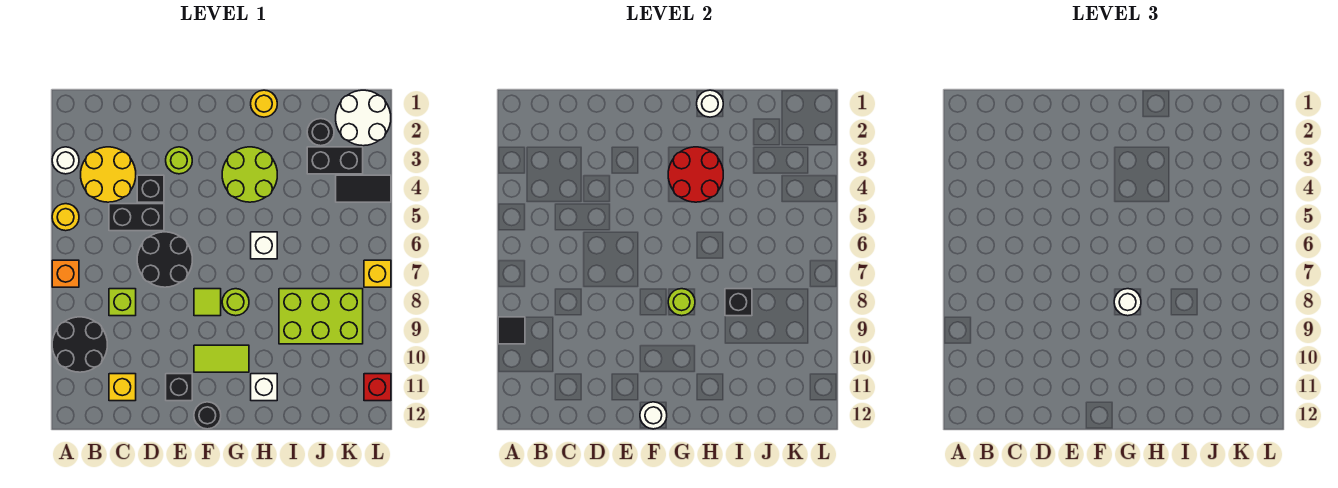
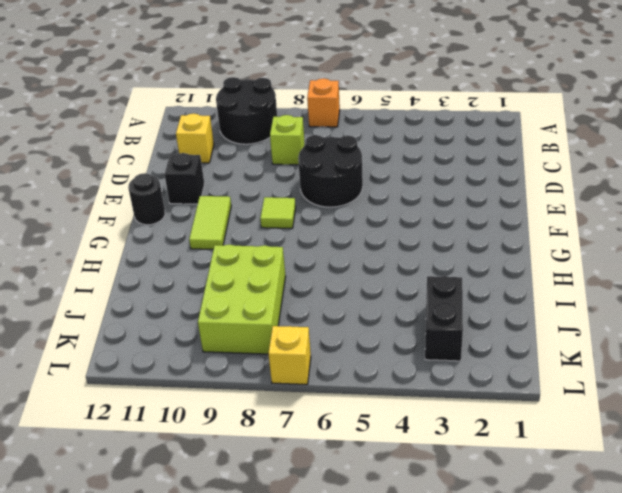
none -> white round brick A3 level 1
none -> yellow round brick A5 level 1
none -> yellow round brick B3:C4 level 1
none -> black brick C5:D5 level 1

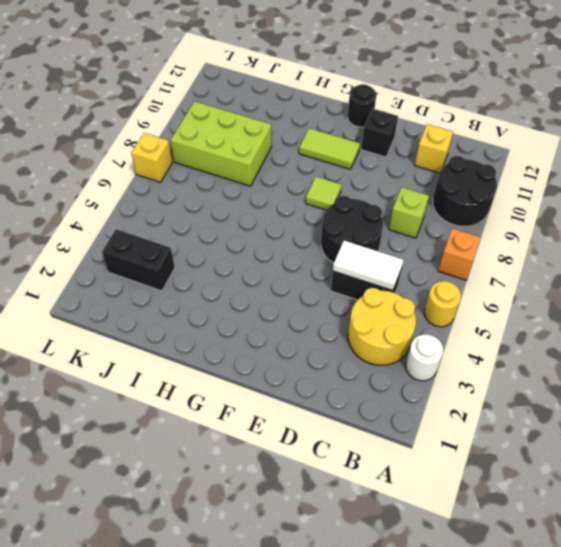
white tile C5:D5 level 2 -> none
none -> black brick D4 level 1
none -> lime round brick E3 level 1
none -> lime round brick G3:H4 level 1
none -> lime round brick G8 level 1

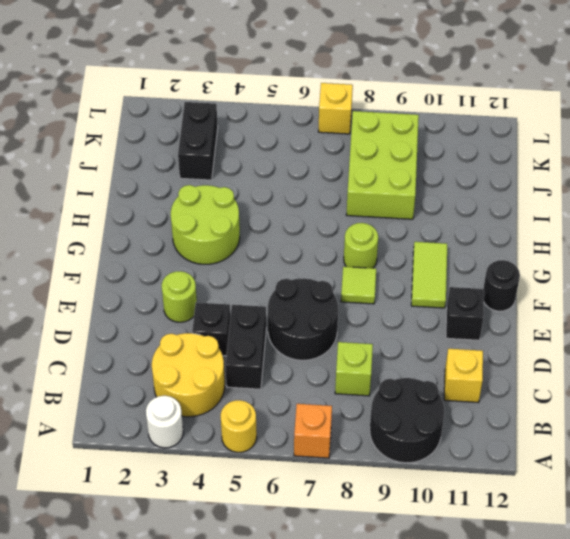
none -> yellow round brick H1 level 1
none -> white brick H6 level 1
none -> white brick H11 level 1
none -> black round brick J2 level 1

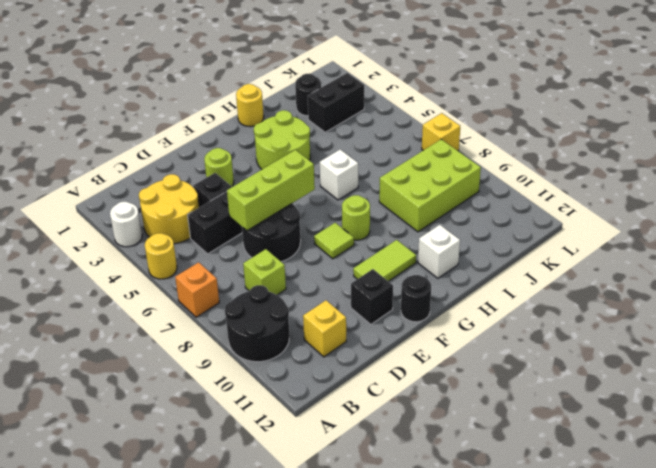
lime brick D6:F6 level 2 -> none
none -> white round brick K1:L2 level 1
none -> black tile K4:L4 level 1
none -> red brick L11 level 1
none -> black tile A9 level 2

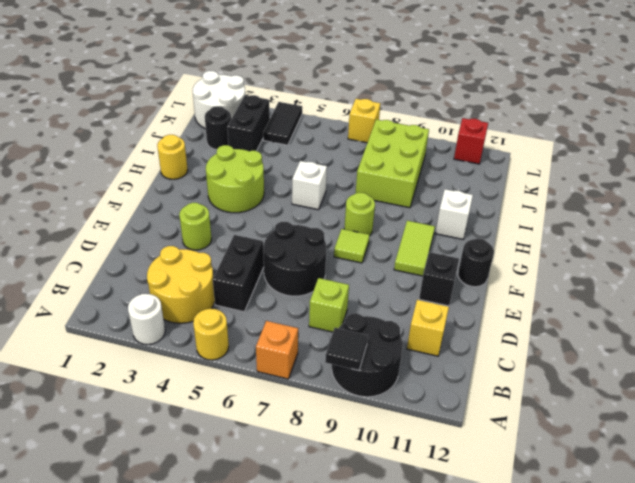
none -> black brick D4 level 1
none -> white round brick F12 level 2
none -> red round brick G3:H4 level 2
none -> lime round brick G8 level 2

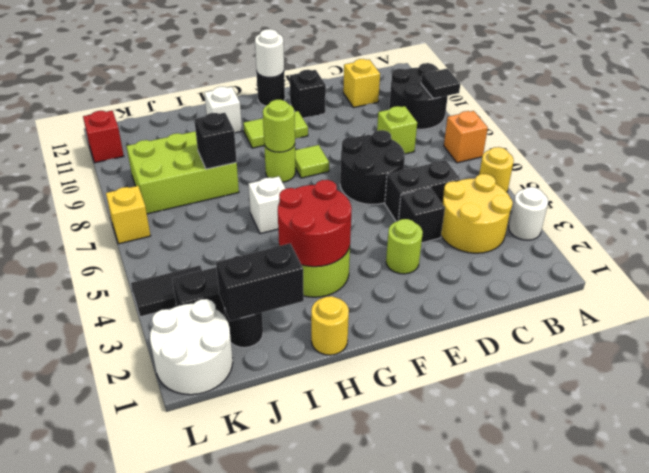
black brick I2:J2 level 2 -> none
none -> white round brick H1 level 2
none -> white round brick G8 level 3

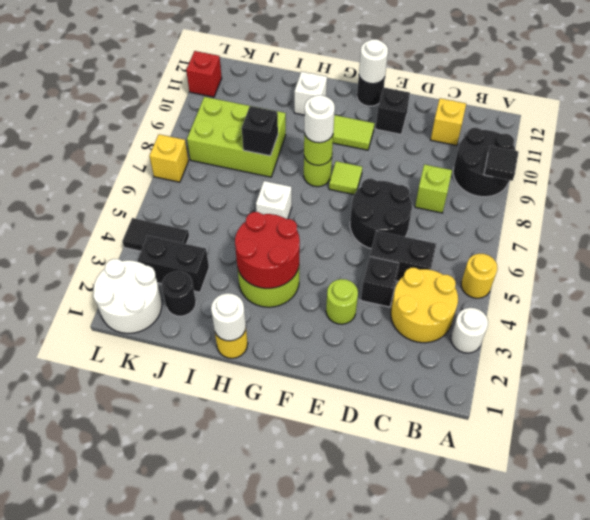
none -> orange brick A7 level 1

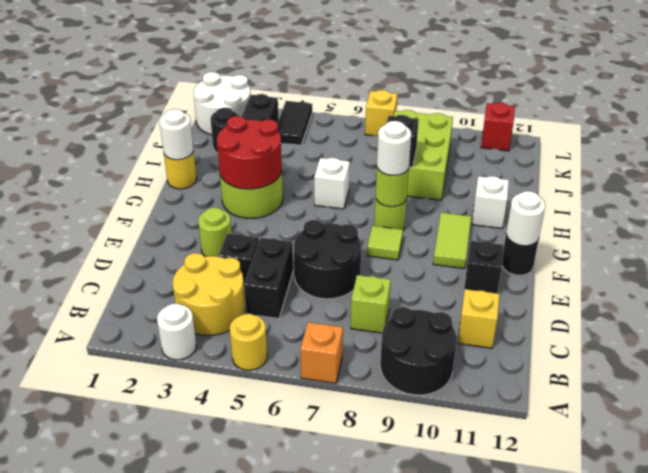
none -> black tile A9 level 2

